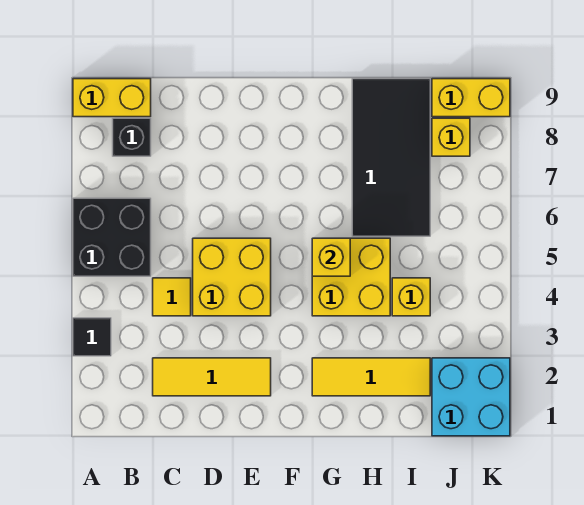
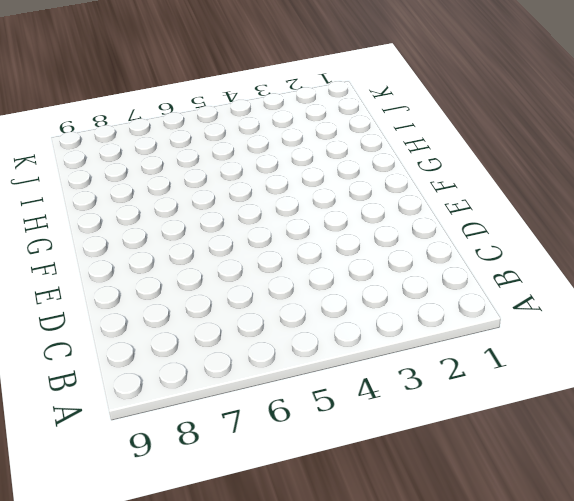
none -> black tile A3 level 1
none -> black brick A5:B6 level 1
none -> yellow brick A9:B9 level 1

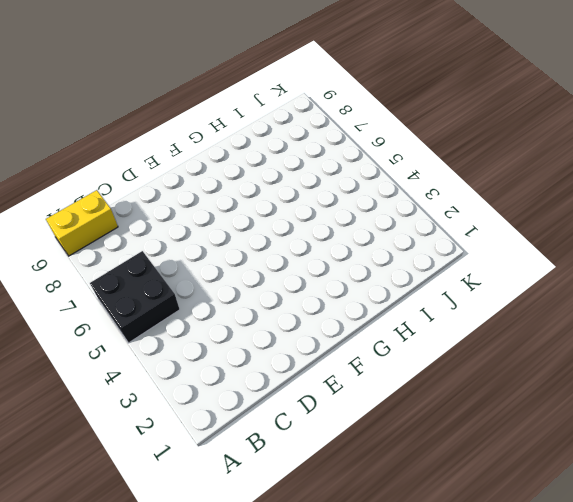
none -> black tile A3 level 1
none -> black brick B8 level 1
none -> yellow tile C2:E2 level 1

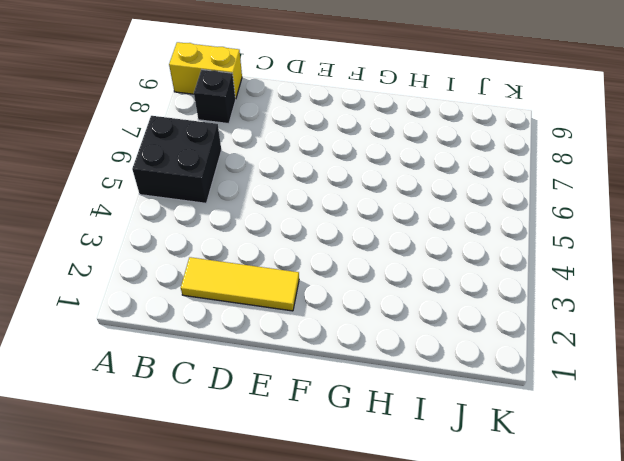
none -> black tile A3 level 1
none -> yellow tile C4 level 1
none -> yellow brick D4:E5 level 1

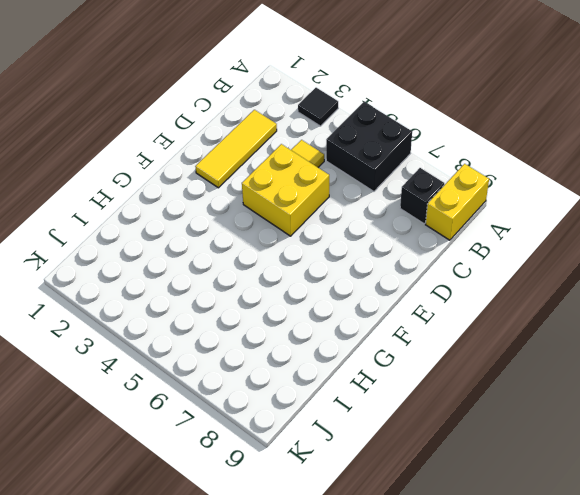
none -> yellow tile G2:I2 level 1
none -> yellow brick G4:H5 level 1
none -> black tile H6:I9 level 1

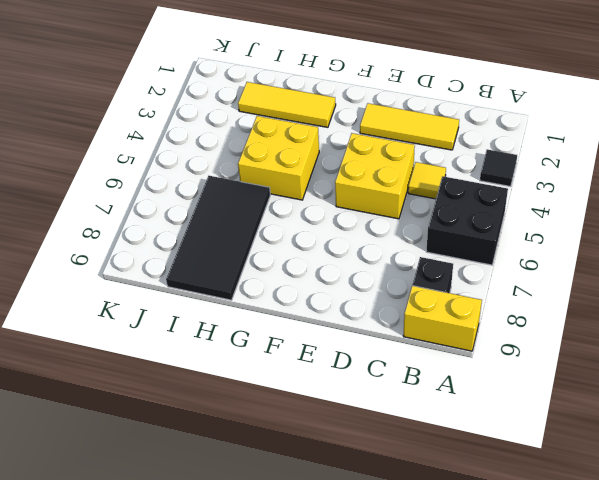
none -> yellow brick I4 level 1
none -> cyan brick J1:K2 level 1
none -> yellow brick J8 level 1

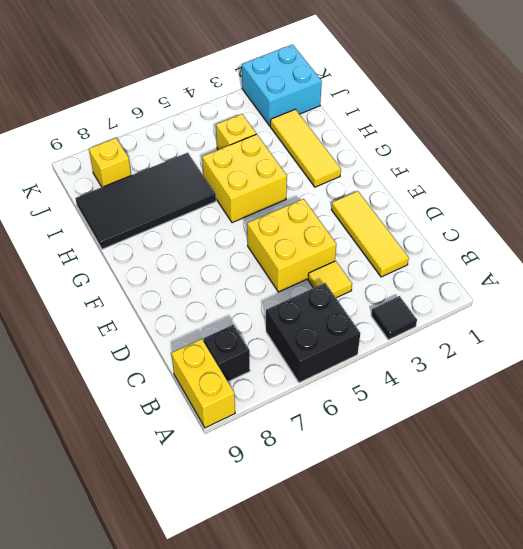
none -> yellow brick J9:K9 level 1
none -> yellow brick G5 level 2

